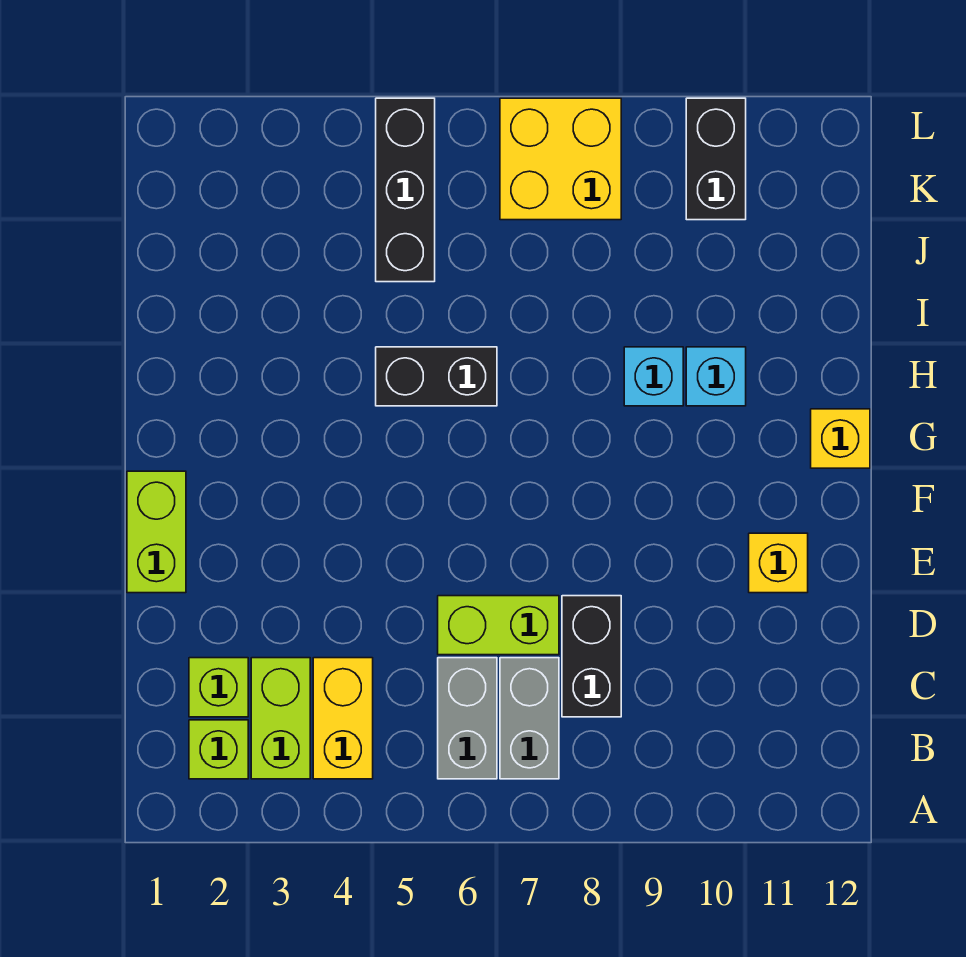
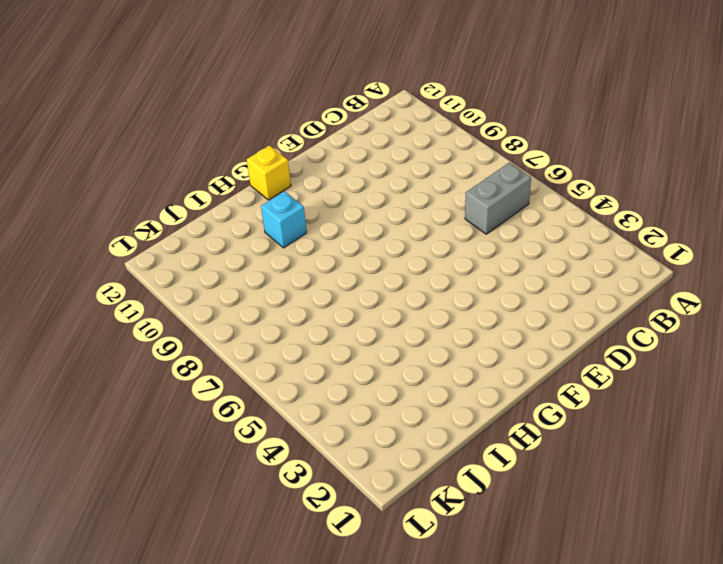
none -> lime brick B2 level 1
none -> lime brick B3:C3 level 1
none -> yellow brick B4:C4 level 1

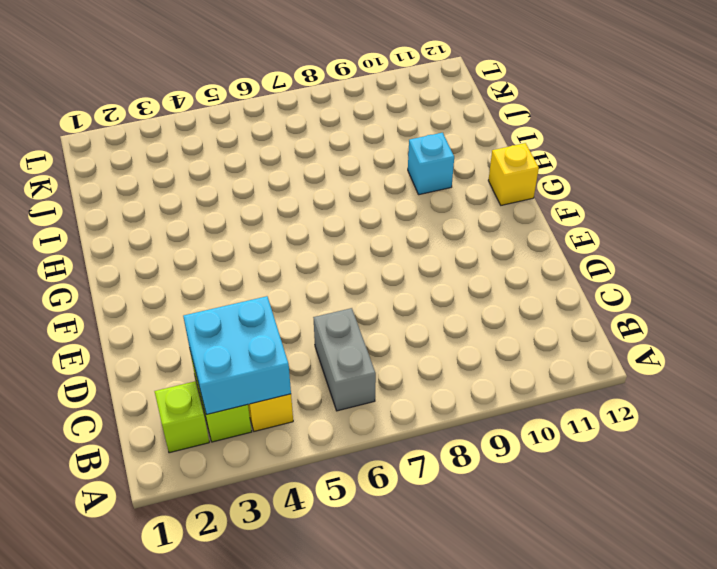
cyan brick B3:C4 level 2 -> none
none -> grey brick B7:C7 level 1
none -> lime brick C2 level 1
none -> black brick C8:D8 level 1

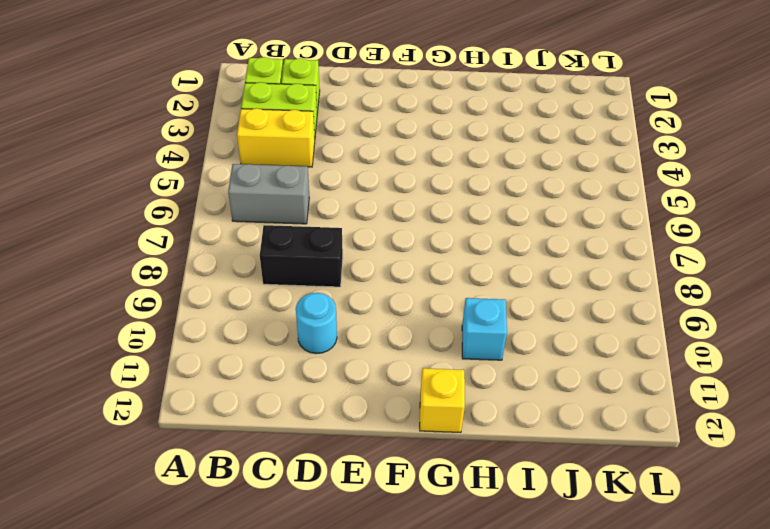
cyan round brick D10 level 1 -> none
none -> grey brick B7:C7 level 1
none -> lime brick D6:D7 level 1
none -> lime brick E1:F1 level 1

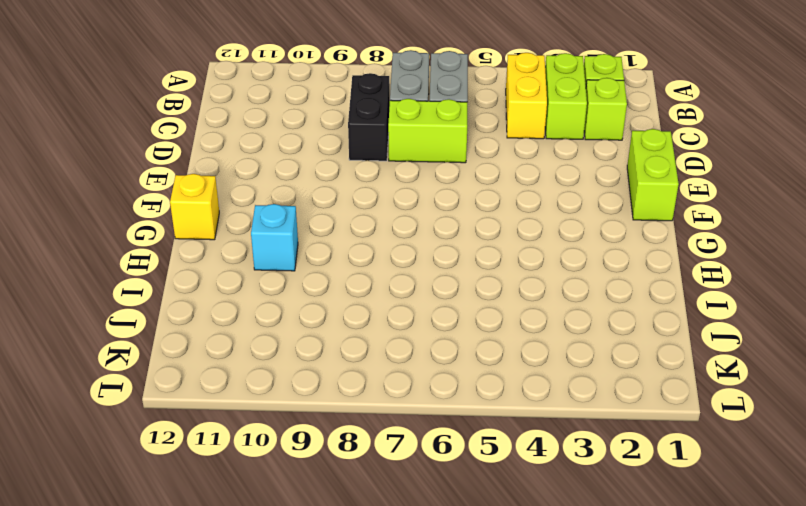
none -> yellow brick E11 level 1
none -> black brick H5:H6 level 1
none -> cyan brick H9 level 1

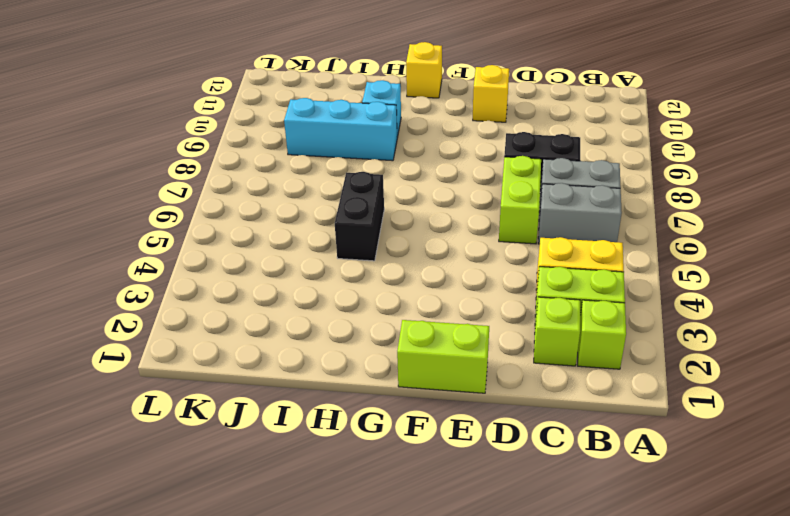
cyan brick H9:J9 level 1 -> cyan brick H9 level 1
none -> black brick J5:L5 level 1
none -> yellow brick K7:L8 level 1
none -> black brick K10:L10 level 1

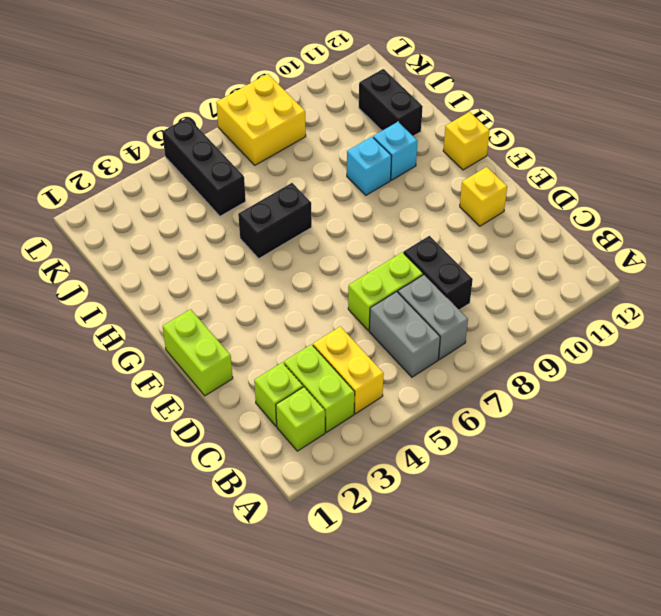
black brick I11:J11 level 1 -> black brick K10:L10 level 1

